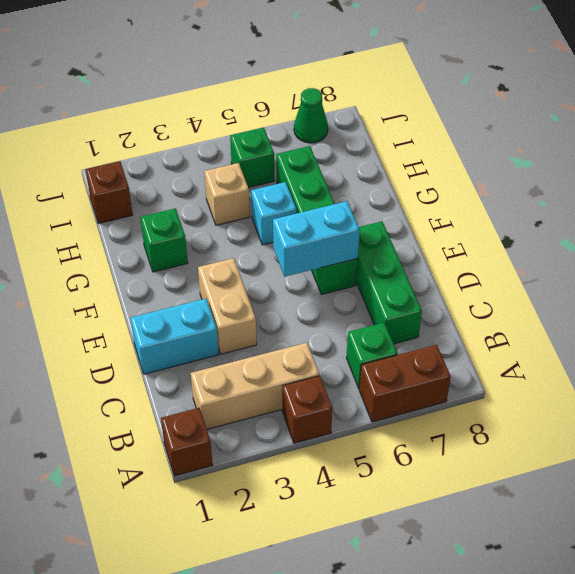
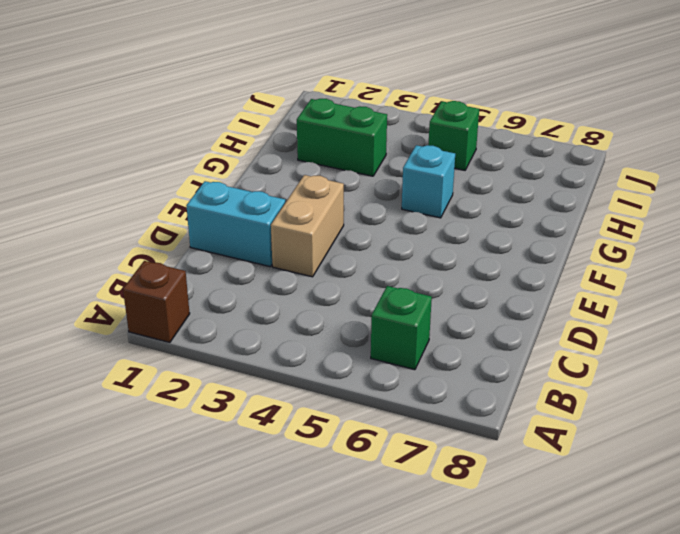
green brick H2:H3 level 1 -> none
none -> brown brick A4 level 1
none -> brown brick A6:A7 level 1
none -> tan brick B2:B4 level 1

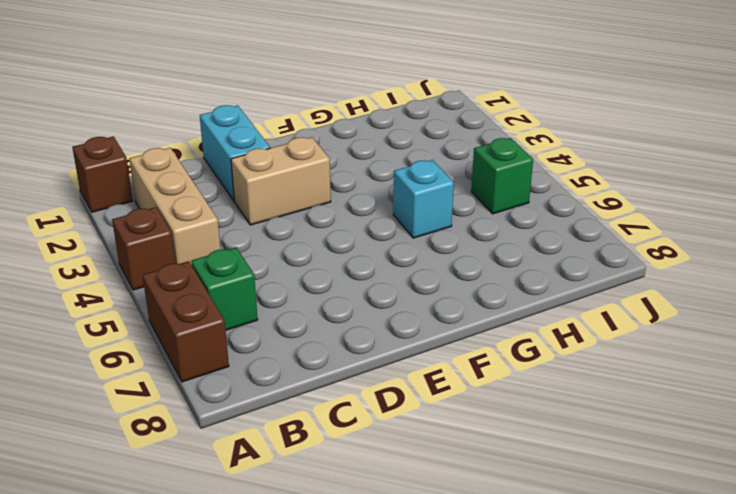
none -> green brick C7:E7 level 1
none -> green brick E6:H6 level 1
none -> green brick G2 level 1

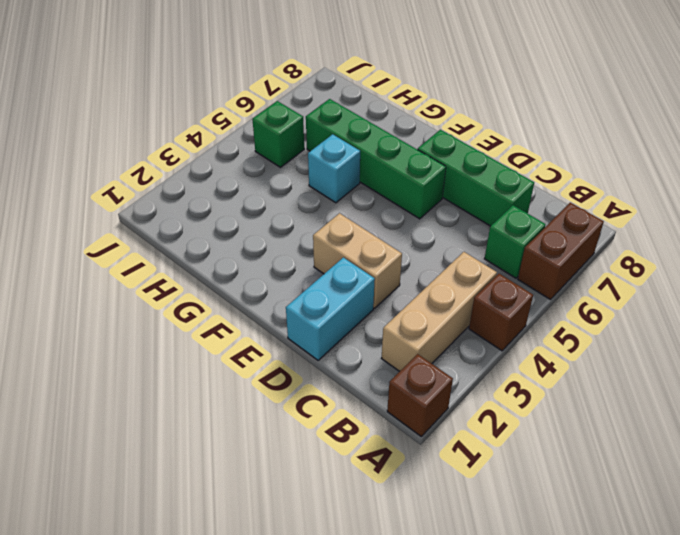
none -> green brick G2 level 1
none -> tan brick H4 level 1
none -> brown brick I1 level 1

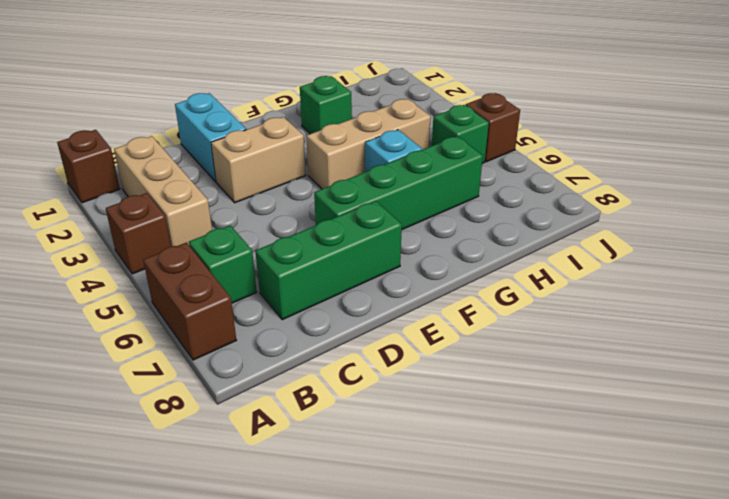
tan brick F4:H4 level 1 -> tan brick H4 level 1
brown brick J5 level 1 -> brown brick I1 level 1
none -> green cone J7 level 1
none -> cyan brick E5:E6 level 2

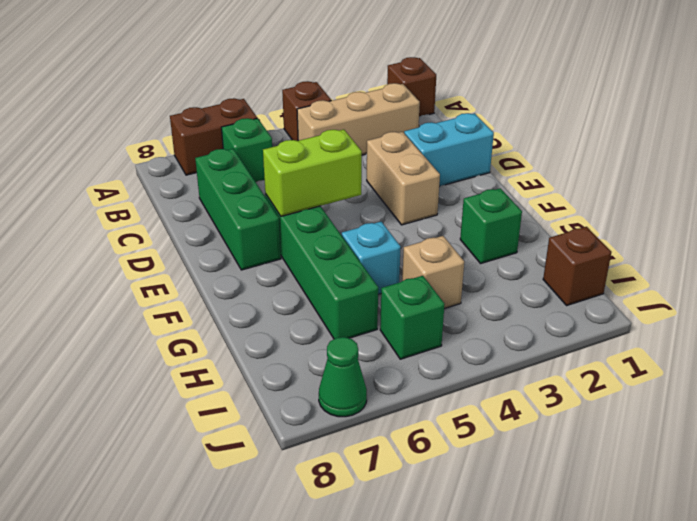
lime brick E5:E6 level 2 -> cyan brick E5:E6 level 2

